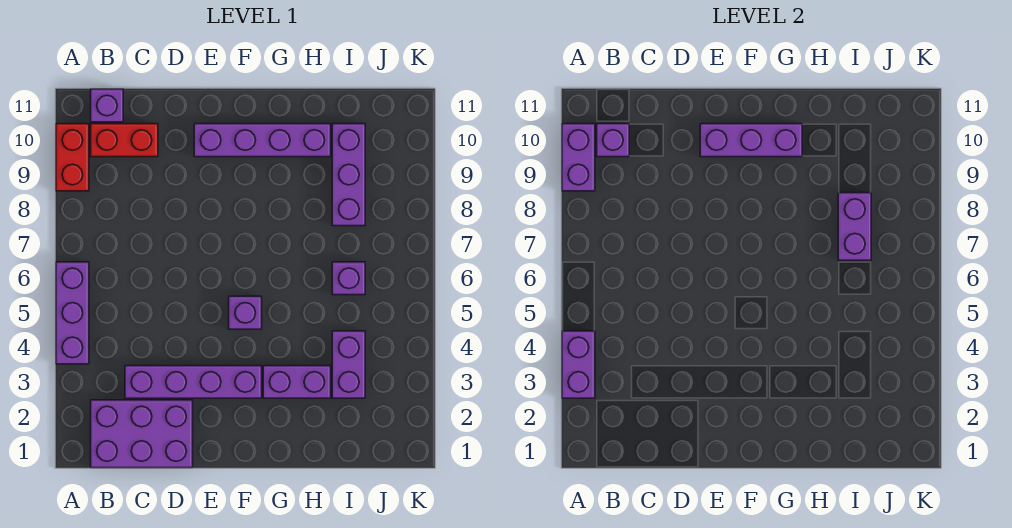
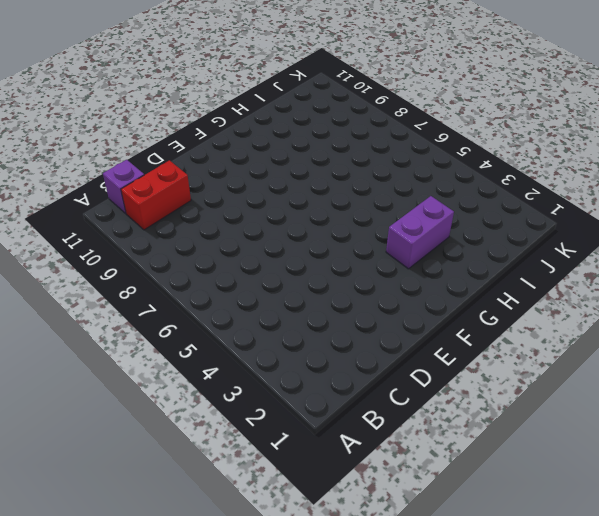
none -> purple brick A4:A6 level 1
none -> red brick A9:A10 level 1
none -> purple brick B1:D2 level 1

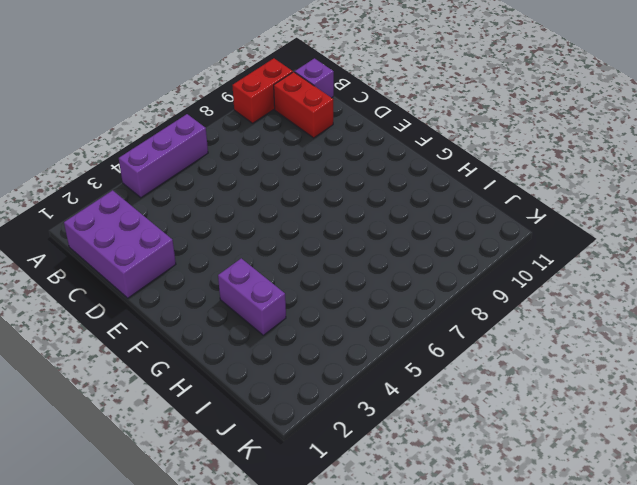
none -> purple brick C3:F3 level 1
none -> purple brick E10:H10 level 1
none -> purple brick F5 level 1

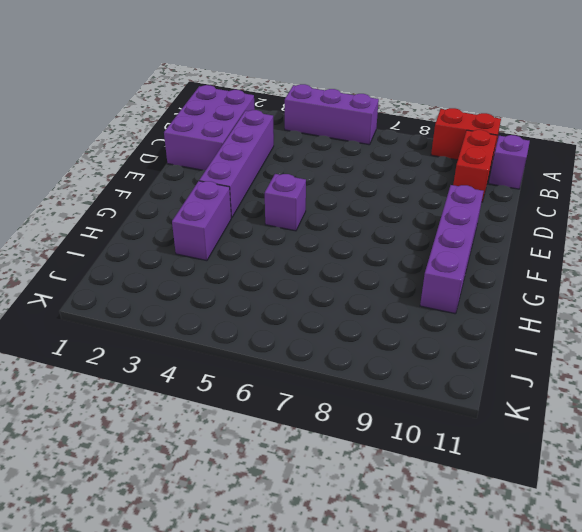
none -> purple brick I3:I4 level 1
none -> purple brick I6 level 1
none -> purple brick I8:I10 level 1

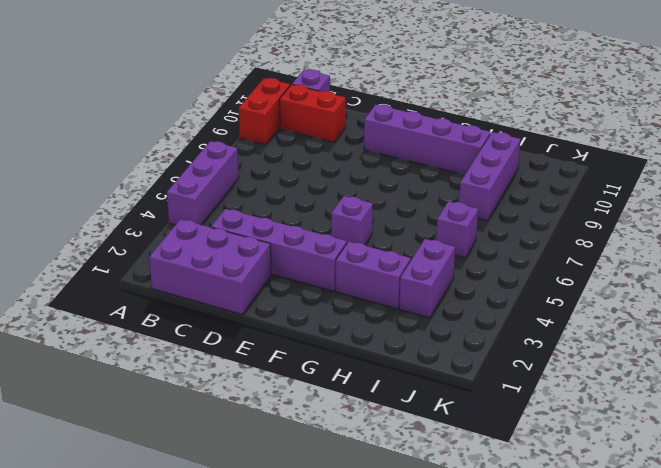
none -> purple brick A3:A4 level 2
none -> purple brick A9:A10 level 2
none -> purple brick B10 level 2

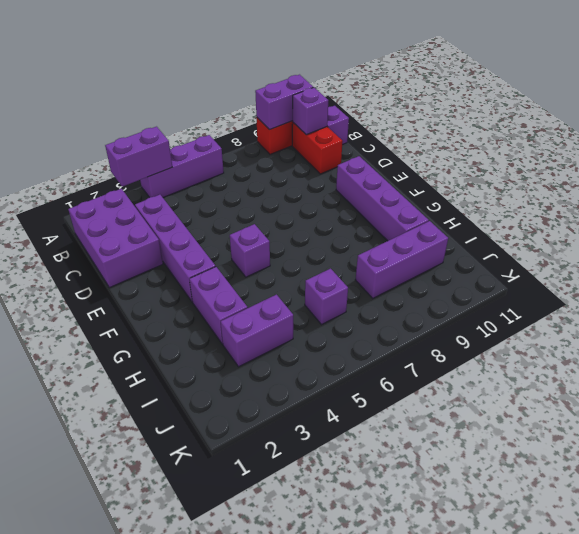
none -> purple brick E10:G10 level 2
none -> purple brick I7:I8 level 2

